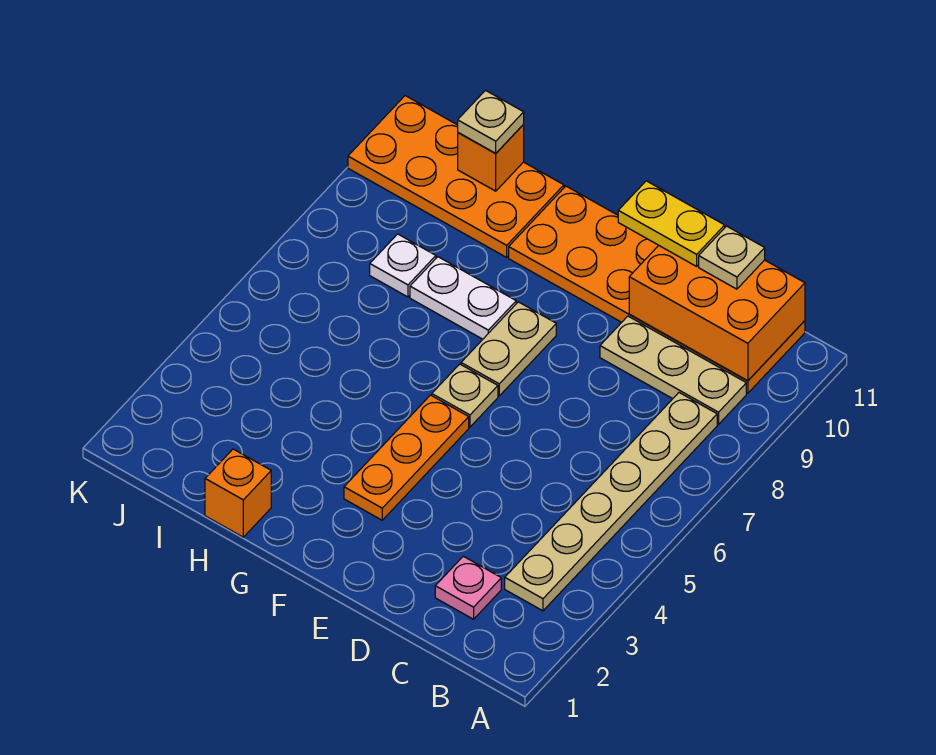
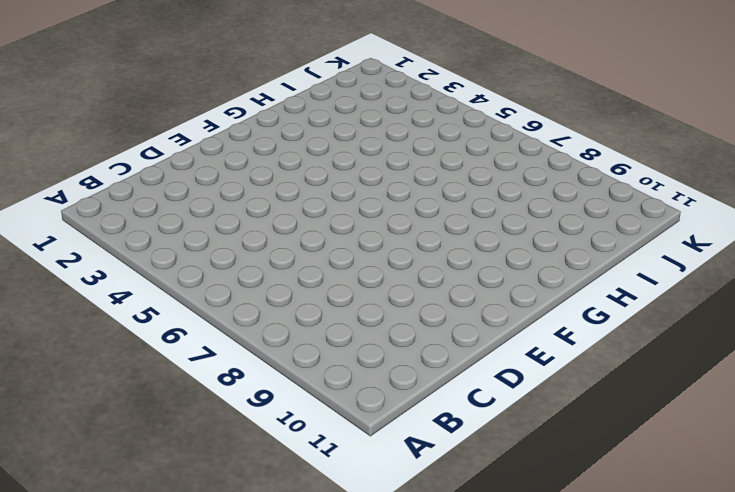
none -> tan plate B3:B8 level 1
none -> tan plate B9:D9 level 1
none -> orange plate B10:G11 level 1

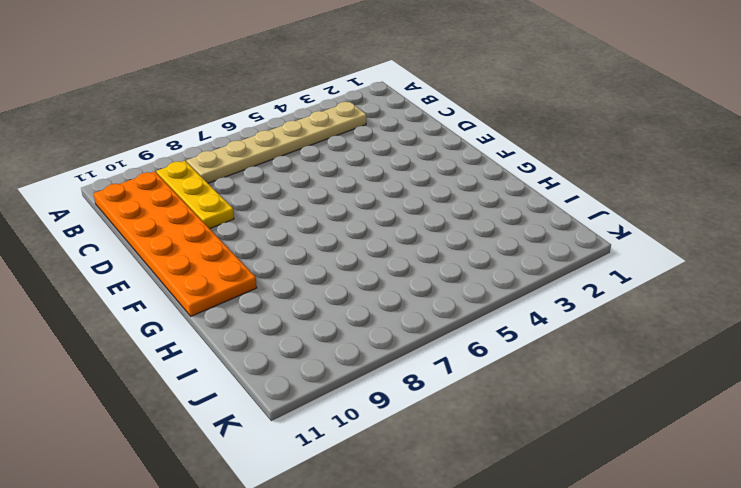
yellow plate B9:D9 level 1 -> tan plate B9:D9 level 1
none -> pink plate C2 level 1
none -> orange plate F3:F5 level 1
none -> tan plate F6 level 1

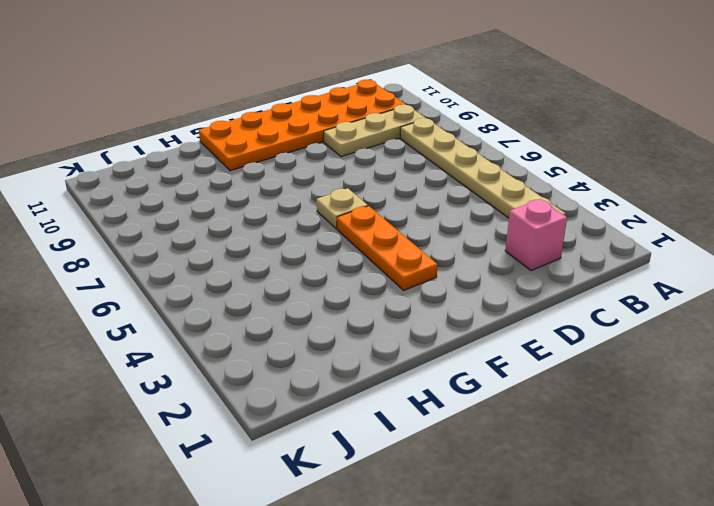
pink brick C2 level 1 -> pink plate C2 level 1
none -> tan plate F7:F8 level 1
none -> white plate G8:H8 level 1
none -> orange brick H1 level 1

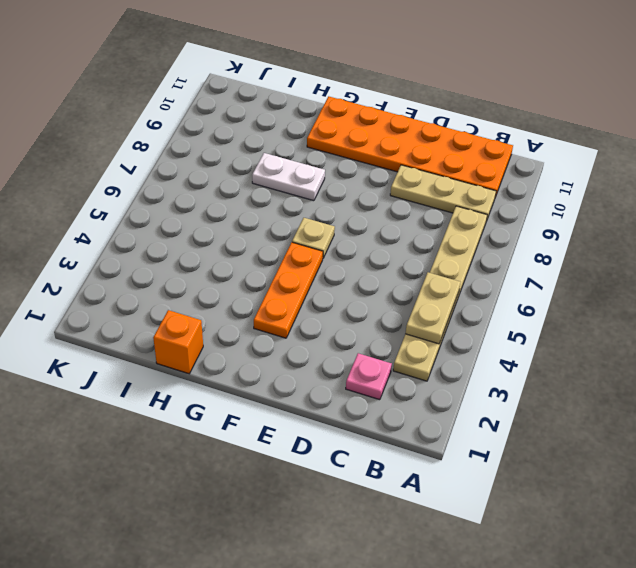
tan plate B4:B5 level 2 -> tan plate F7:F8 level 1
none -> orange plate H10:K11 level 1
none -> white plate I8 level 1
none -> orange brick B10:D11 level 2

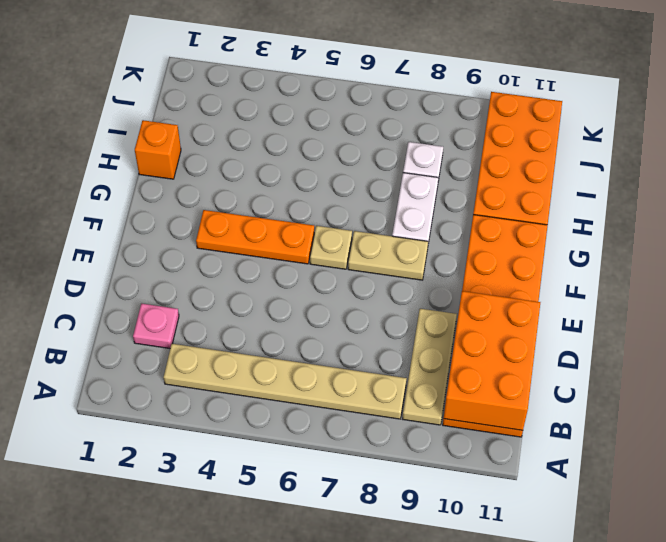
none -> orange brick I11 level 2
none -> tan plate C11 level 3
none -> yellow plate D11:E11 level 3

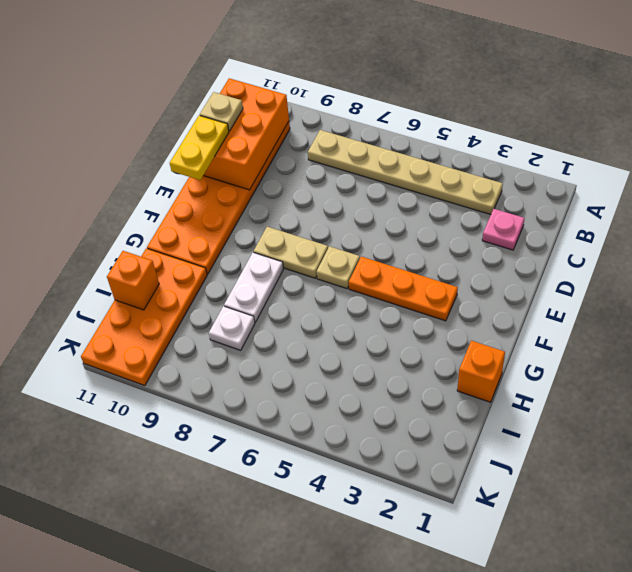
none -> tan plate B9:D9 level 1
none -> tan plate I11 level 3

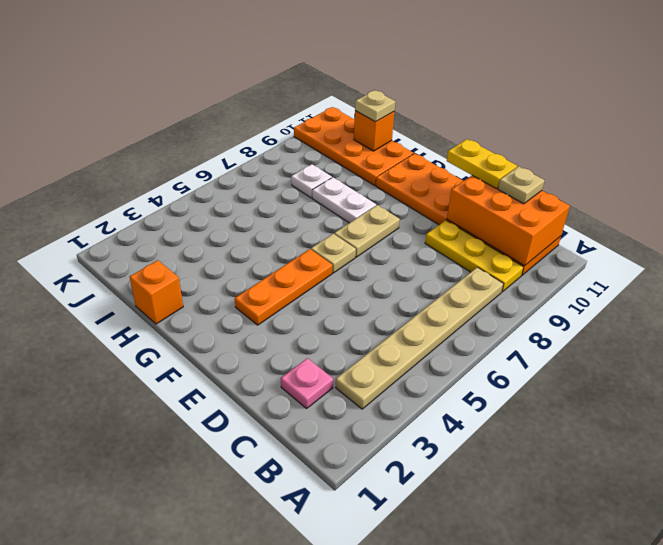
yellow plate B9:D9 level 1 -> tan plate B9:D9 level 1

